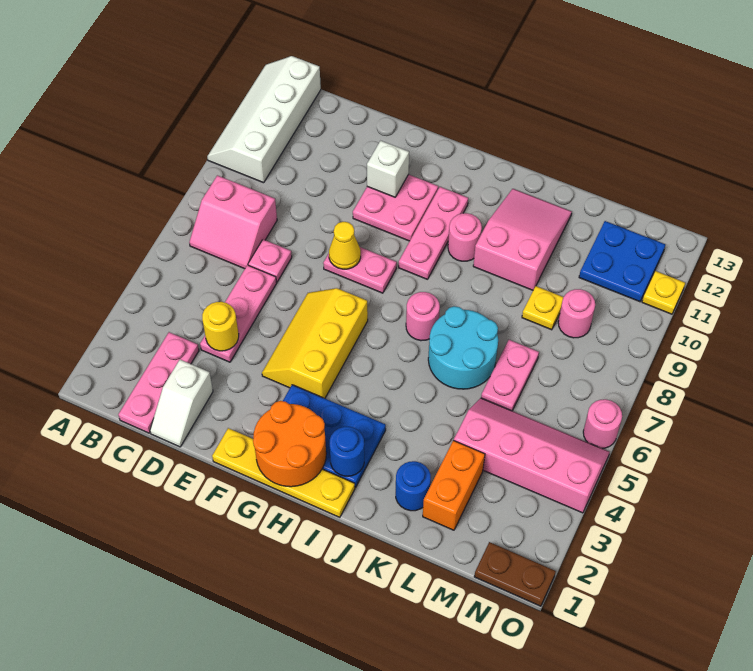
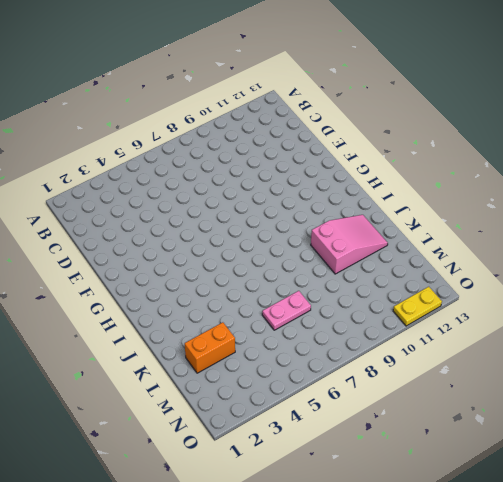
yellow plate O11:O12 level 1 -> yellow plate O11 level 1
none -> white slope A10:B13 level 1 top B
none -> pink slope B7:C8 level 1 top 8
none -> pink plate C1:C3 level 1
none -> white slope D1:D2 level 1 top 2

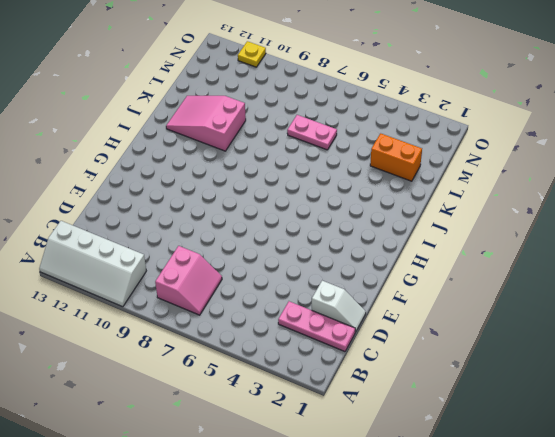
none -> pink plate D4:D6 level 1
none -> pink plate D7 level 1
none -> yellow plate F1:I1 level 1
none -> yellow slope F4:G6 level 1 top G

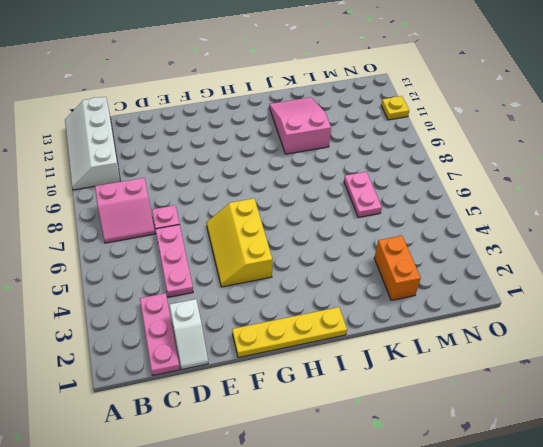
none -> pink plate F8:G8 level 1
none -> pink plate F10:G11 level 1
none -> blue plate G2:I3 level 1
none -> pink plate H9:H11 level 1

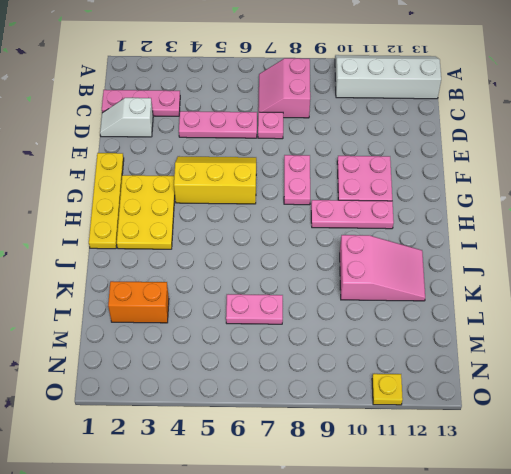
yellow plate G2:I3 level 1 -> blue plate G2:I3 level 1
none -> pink round brick I7 level 1
none -> pink round brick I10 level 1
none -> cyan round brick J6:K7 level 1
none -> blue round brick K2 level 1

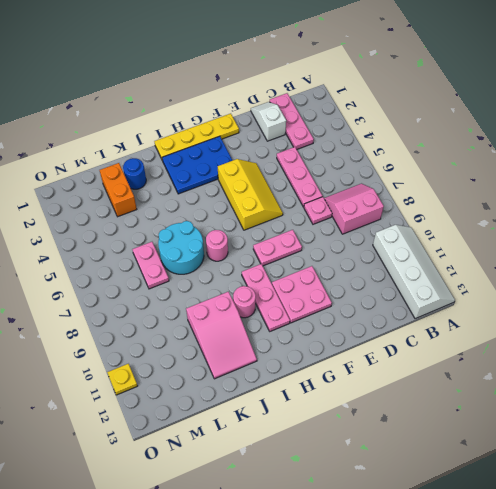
none -> pink slope L4:O5 level 1 top 4
none -> yellow plate L9 level 1
none -> pink round brick M9 level 1
none -> blue plate M11:N12 level 1

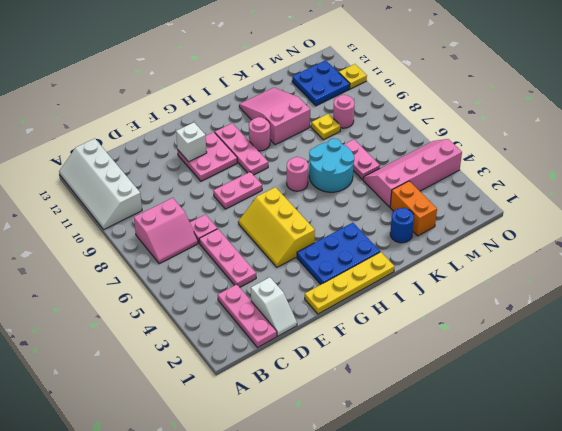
none -> brown plate N1:O1 level 1
none -> pink round brick O6 level 1
none -> yellow round brick D4 level 2
none -> yellow cone F8 level 2

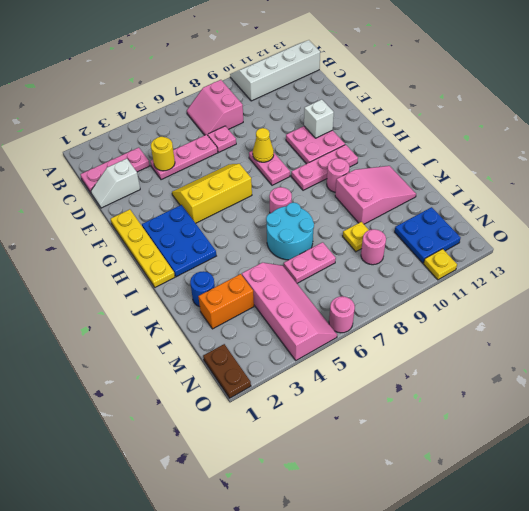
none -> orange round brick G1:H2 level 2
none -> blue round brick I2 level 2

